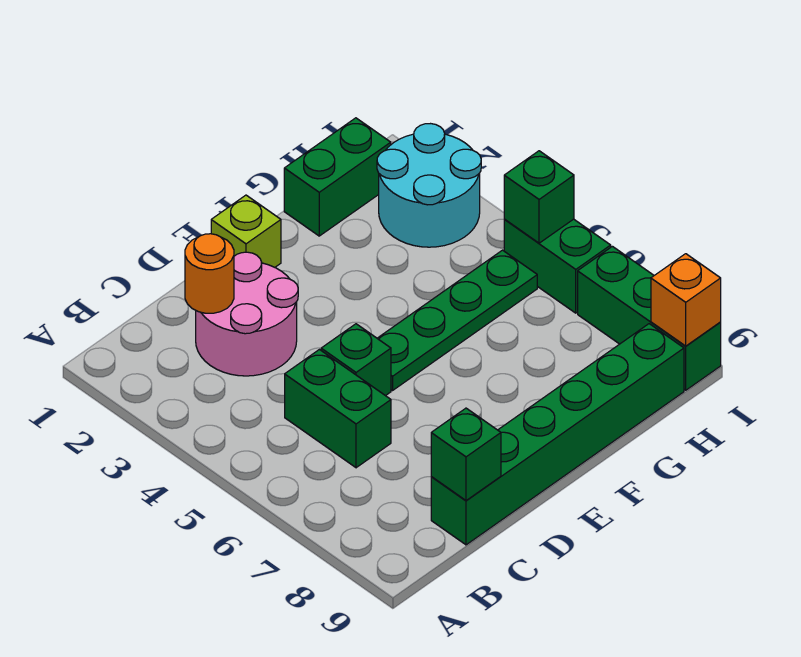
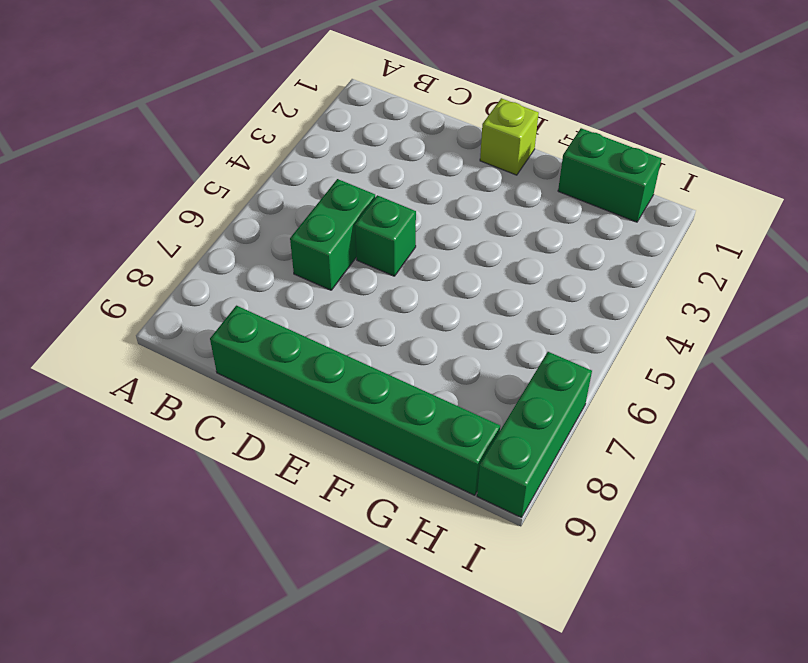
none -> pink round brick C2:D3 level 1
none -> green plate E5:H5 level 1
none -> cyan round brick H2:I3 level 1

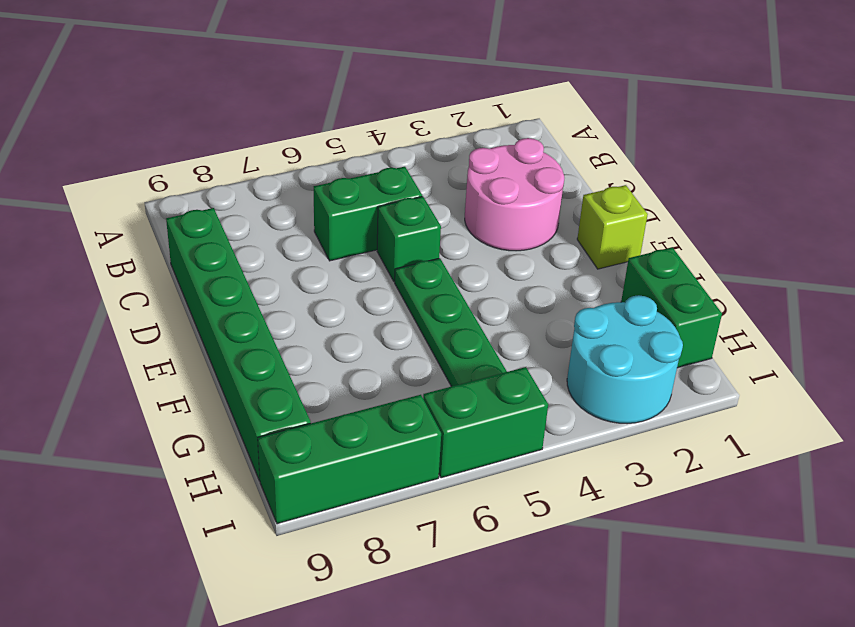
none -> orange round brick C2 level 2
none -> green brick C9 level 2
none -> green brick I5 level 2

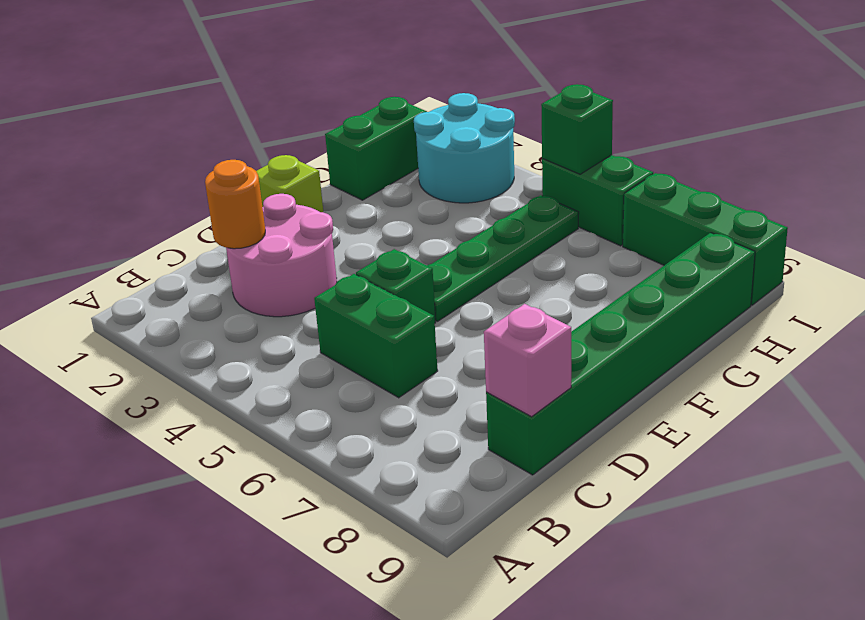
pink brick C9 level 2 -> green brick C9 level 2
none -> orange brick I9 level 2

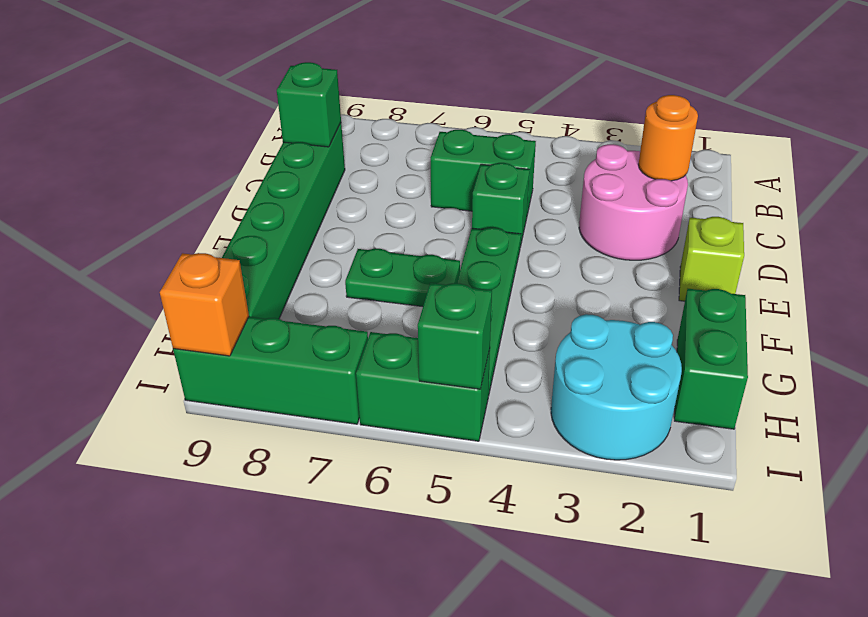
green plate F6:F7 level 1 -> none

